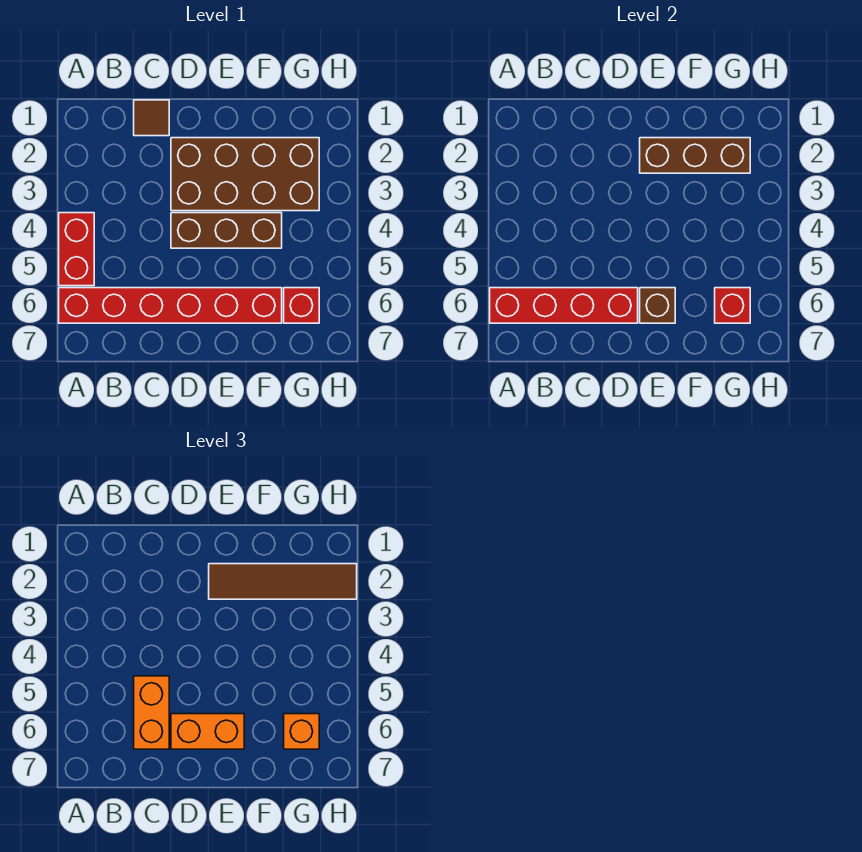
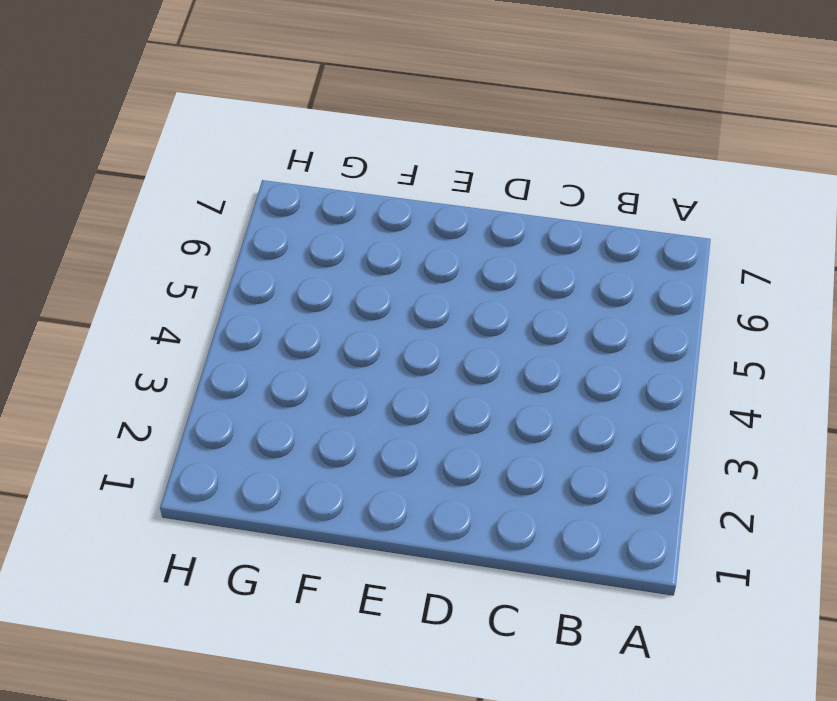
none -> red brick A4:A5 level 1
none -> red brick A6:F6 level 1
none -> brown tile C1 level 1

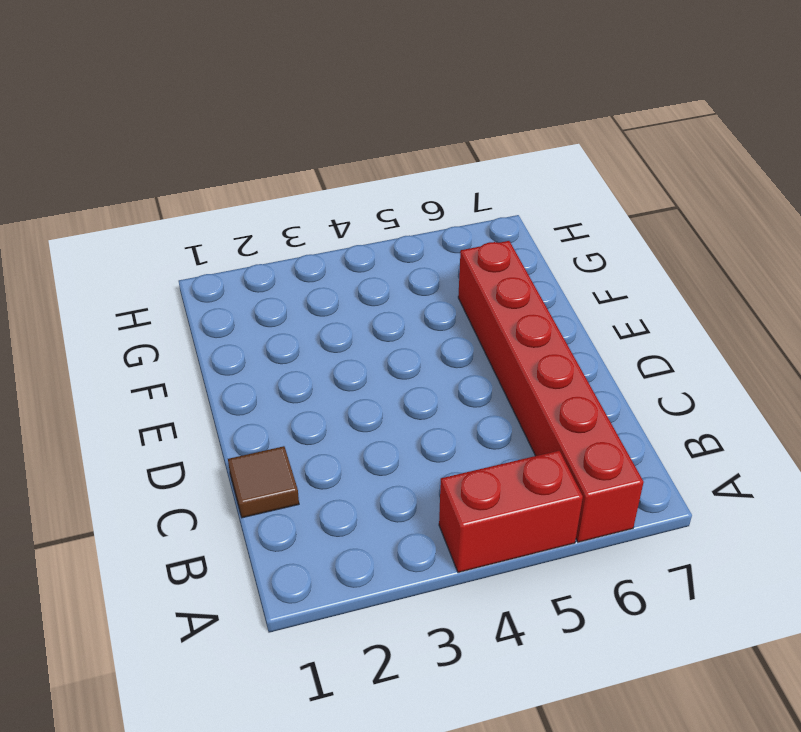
none -> brown brick D2:G3 level 1
none -> brown brick D4:F4 level 1
none -> red brick G6 level 1

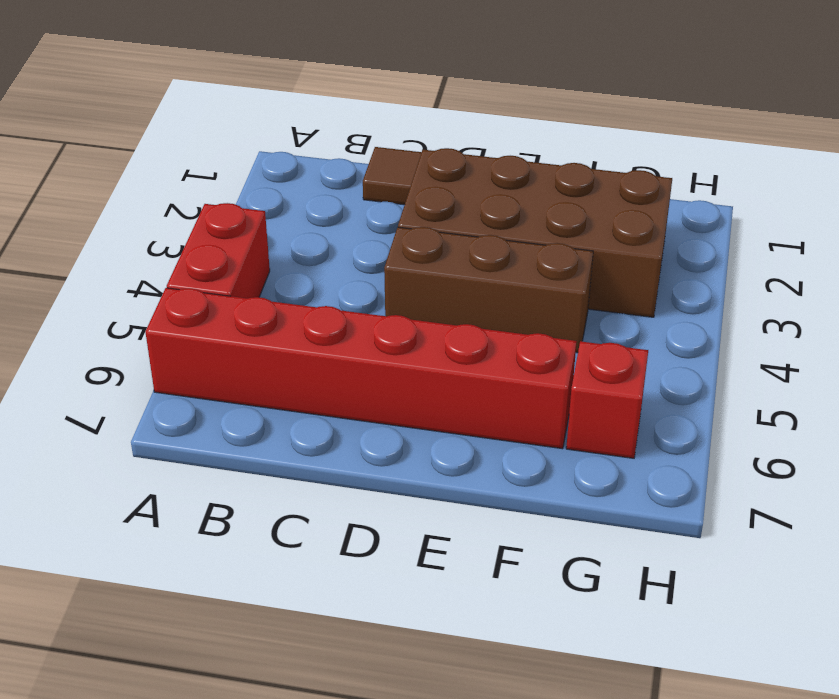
none -> red brick A6:D6 level 2
none -> brown brick E2:G2 level 2
none -> brown brick E6 level 2

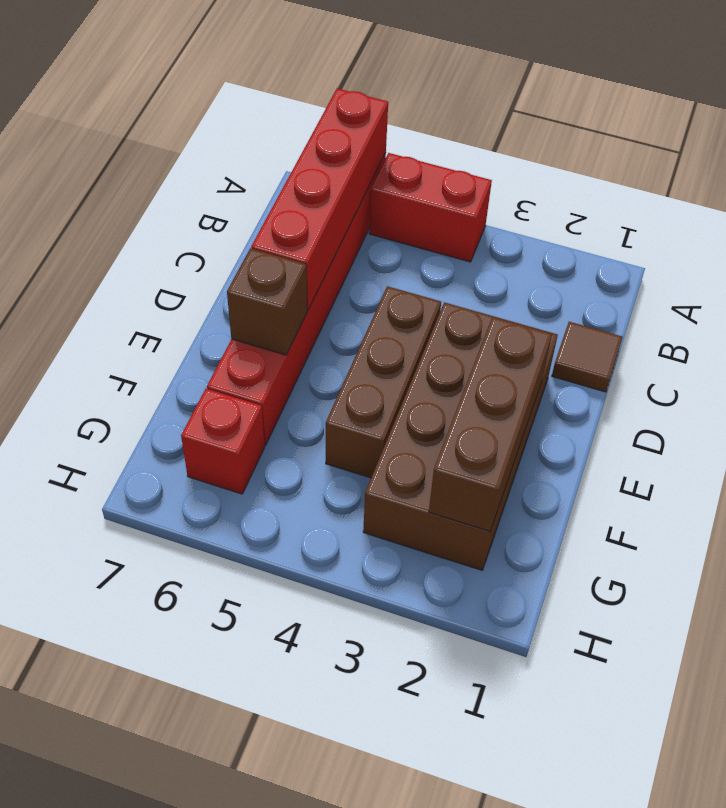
none -> red brick G6 level 2
none -> orange brick C5:C6 level 3
none -> orange brick D6:E6 level 3

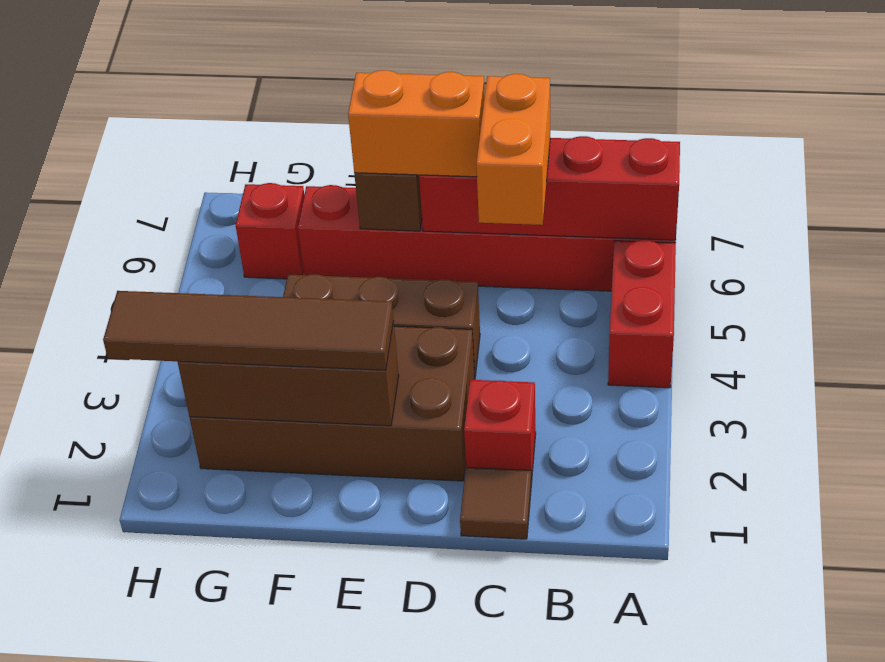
red brick C2 level 1 -> red brick G6 level 2
none -> orange brick G6 level 3

